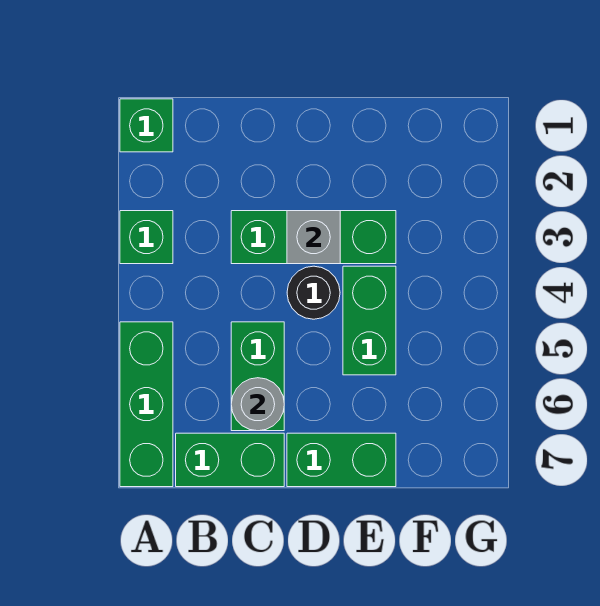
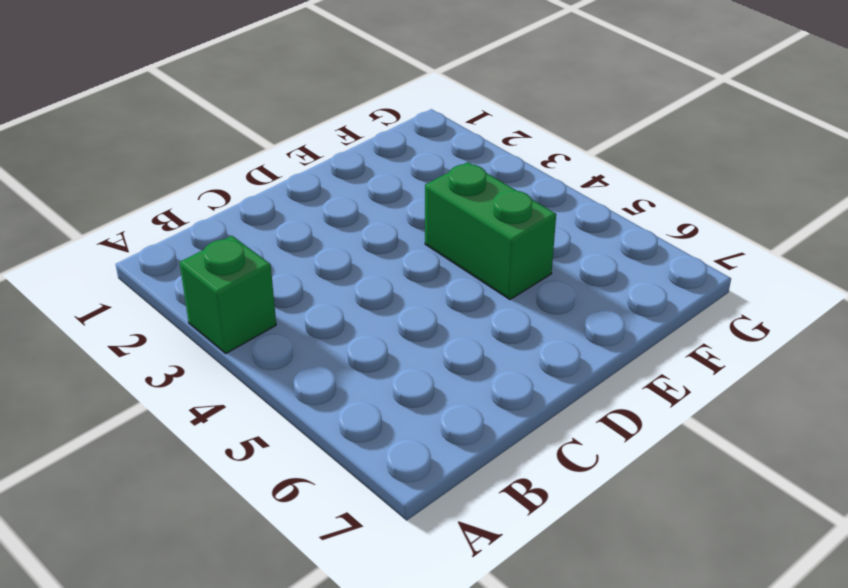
none -> green brick A1 level 1
none -> green brick A5:A7 level 1

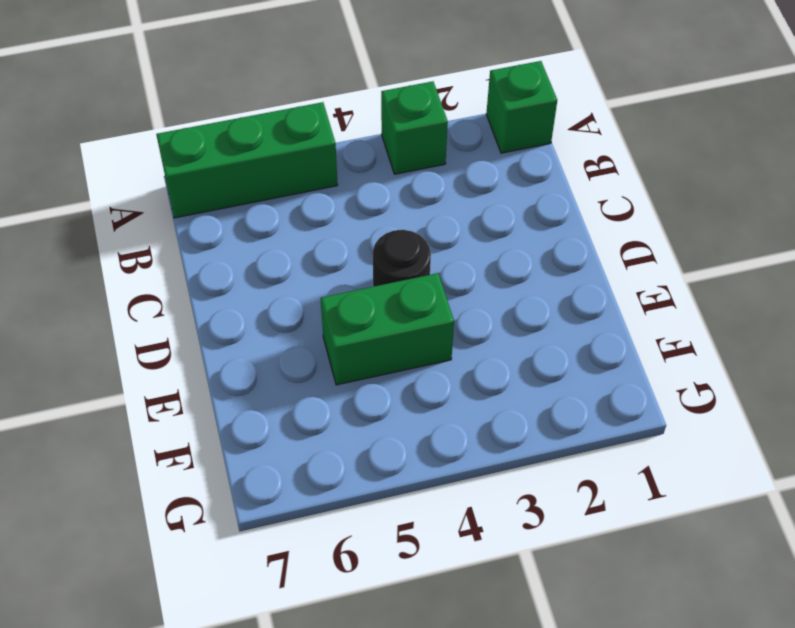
none -> green brick B7:C7 level 1
none -> green brick C3:E3 level 1

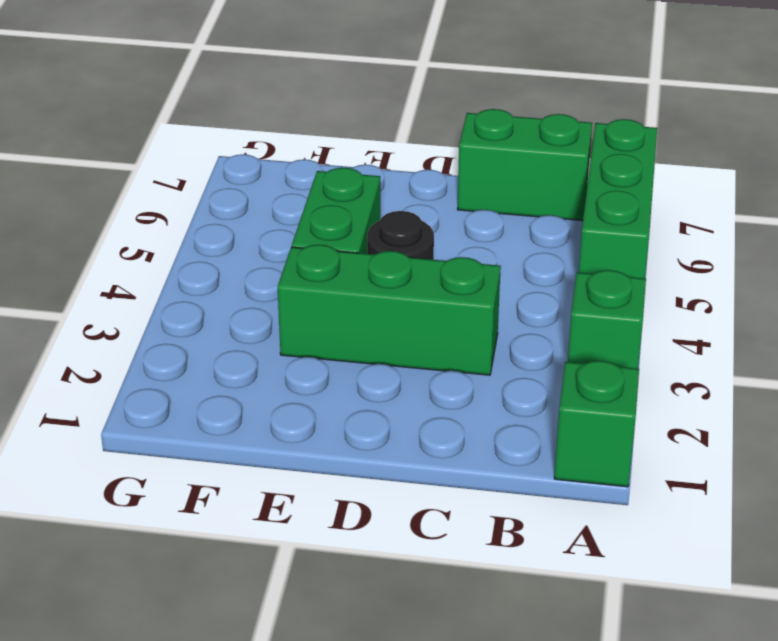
none -> green brick C5:C6 level 1
none -> green brick D7:E7 level 1

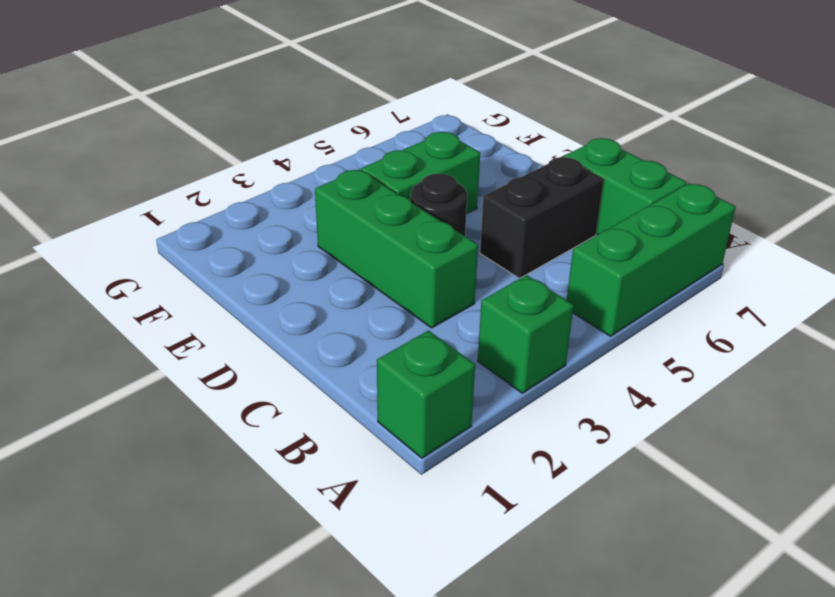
black brick C5:C6 level 1 -> green brick C5:C6 level 1
none -> green brick D7:E7 level 1
none -> grey round brick C6 level 2

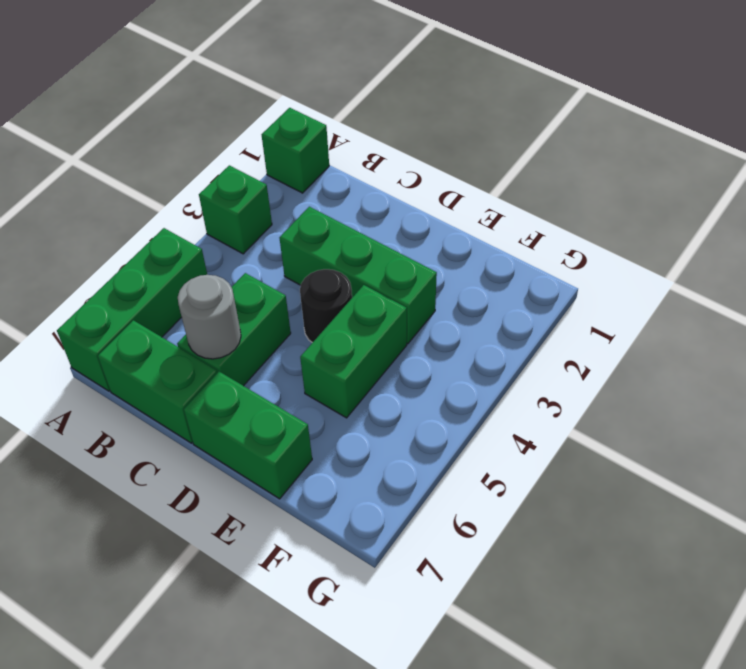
none -> grey brick D3 level 2

